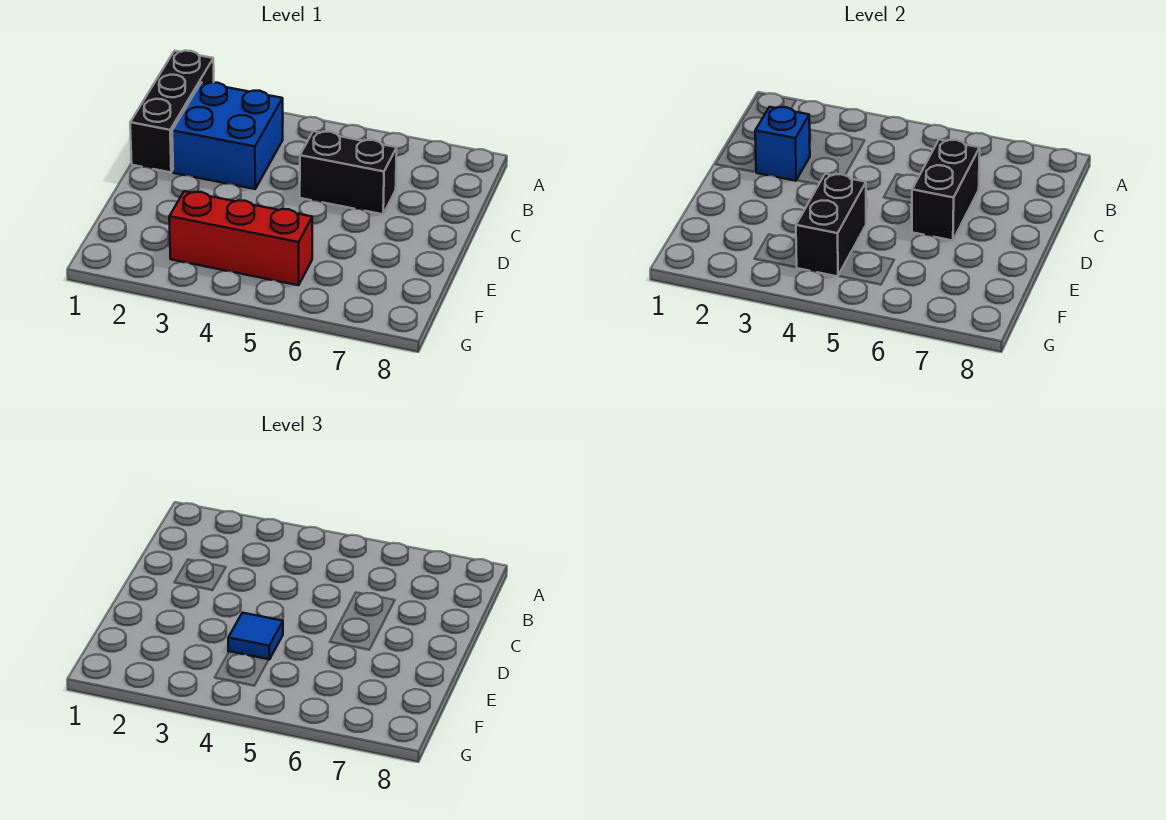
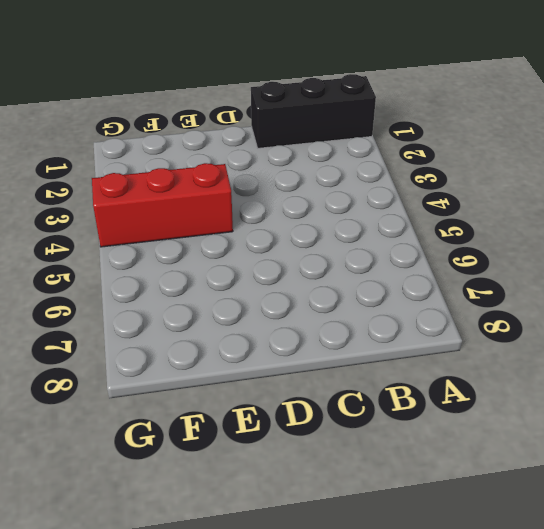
red brick E4:G4 level 1 -> red brick F3:F5 level 1
none -> blue brick B2:C3 level 1
none -> black brick C5:C6 level 1

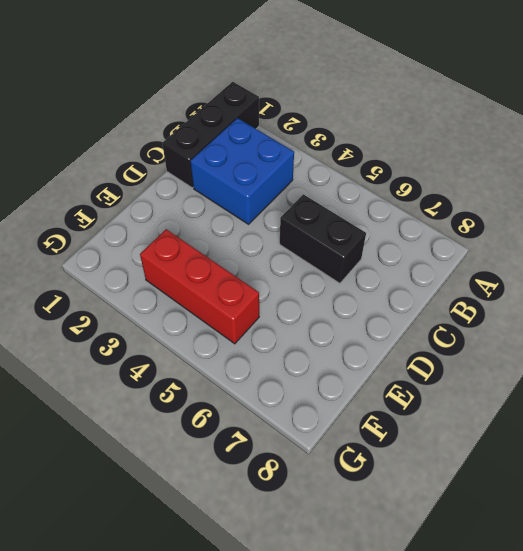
none -> blue brick C2 level 2
none -> black brick C6:D6 level 2

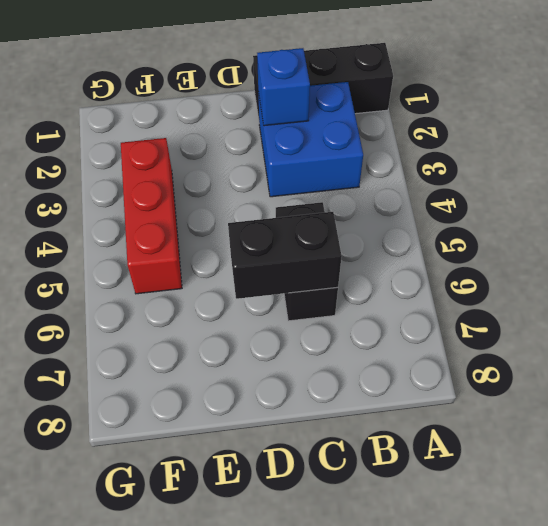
none -> black brick E4:F4 level 2
none -> blue tile E4 level 3

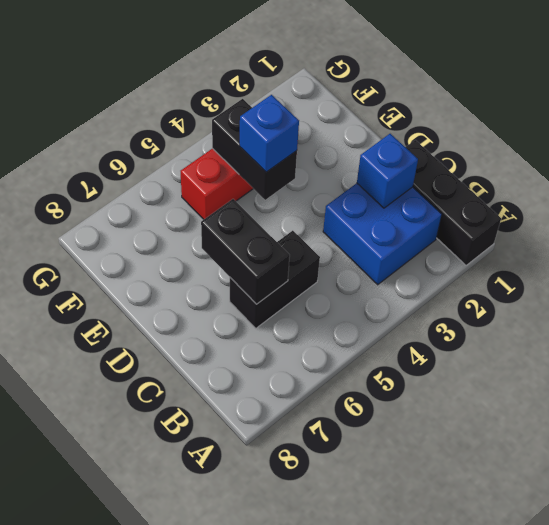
blue brick E4 level 3 -> blue tile E4 level 3

